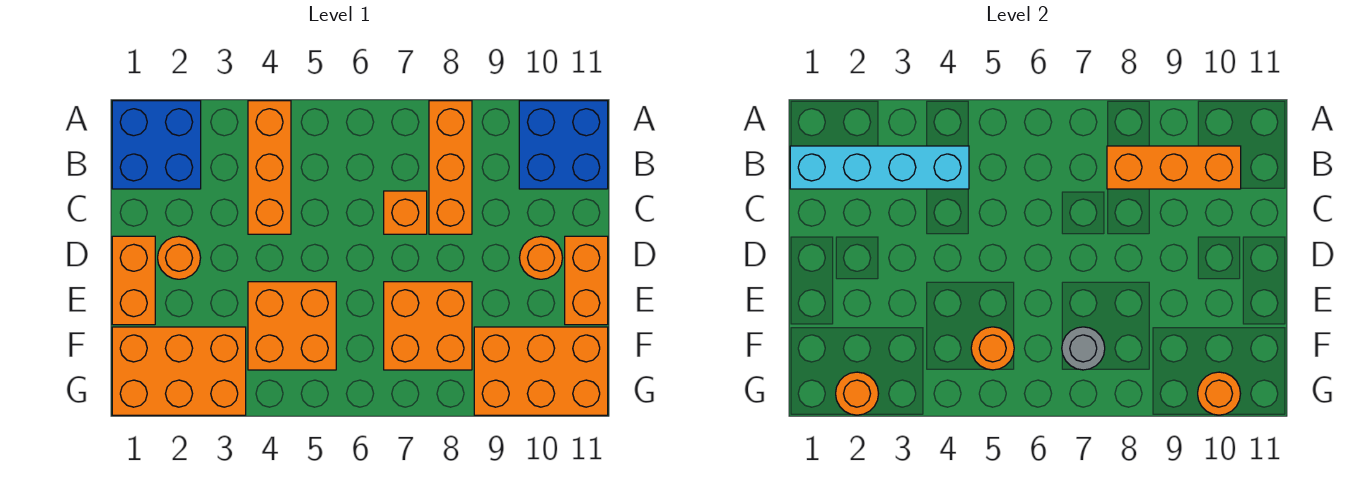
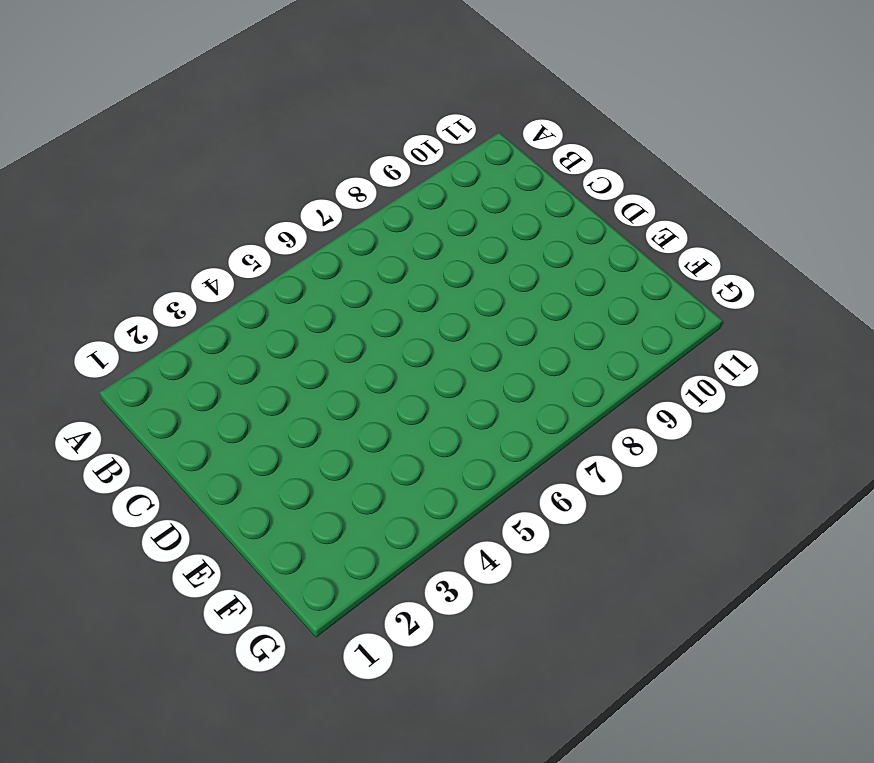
none -> blue brick A1:B2 level 1
none -> orange brick A4:C4 level 1
none -> orange brick A8:C8 level 1

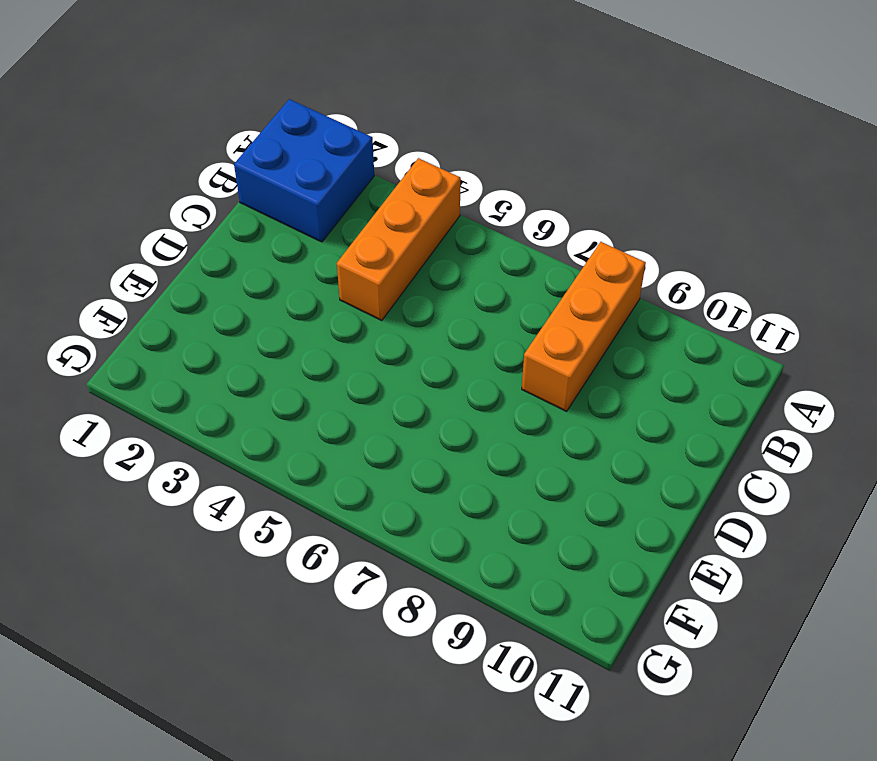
none -> blue brick A10:B11 level 1
none -> orange brick C7 level 1
none -> orange brick D1:E1 level 1

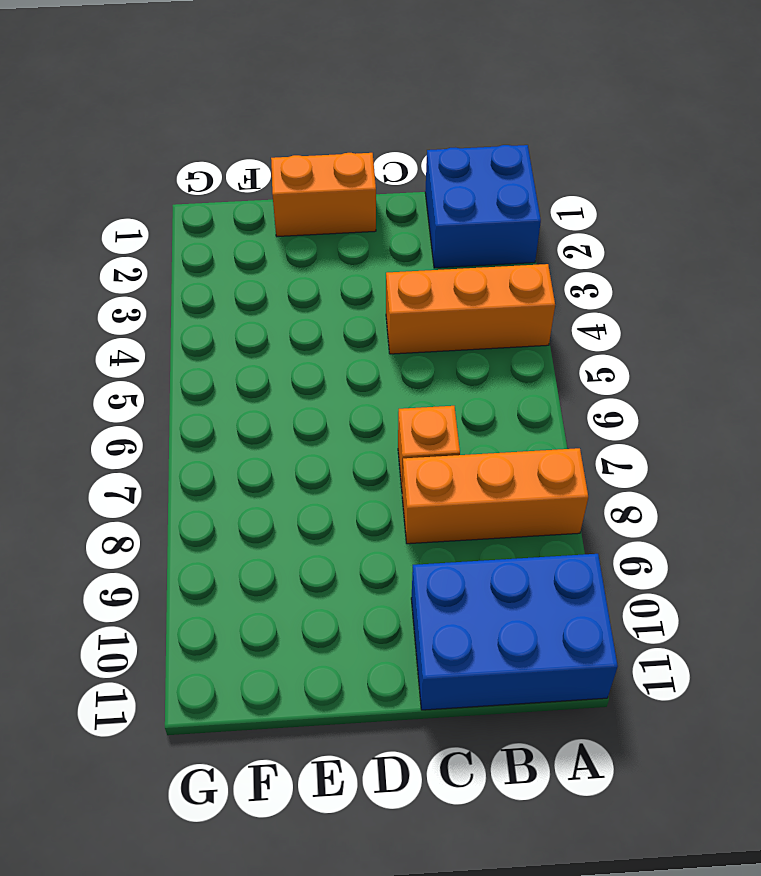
blue brick A10:C11 level 1 -> blue brick A10:B11 level 1
none -> orange round brick D2 level 1
none -> orange round brick D10 level 1
none -> orange brick D11:E11 level 1

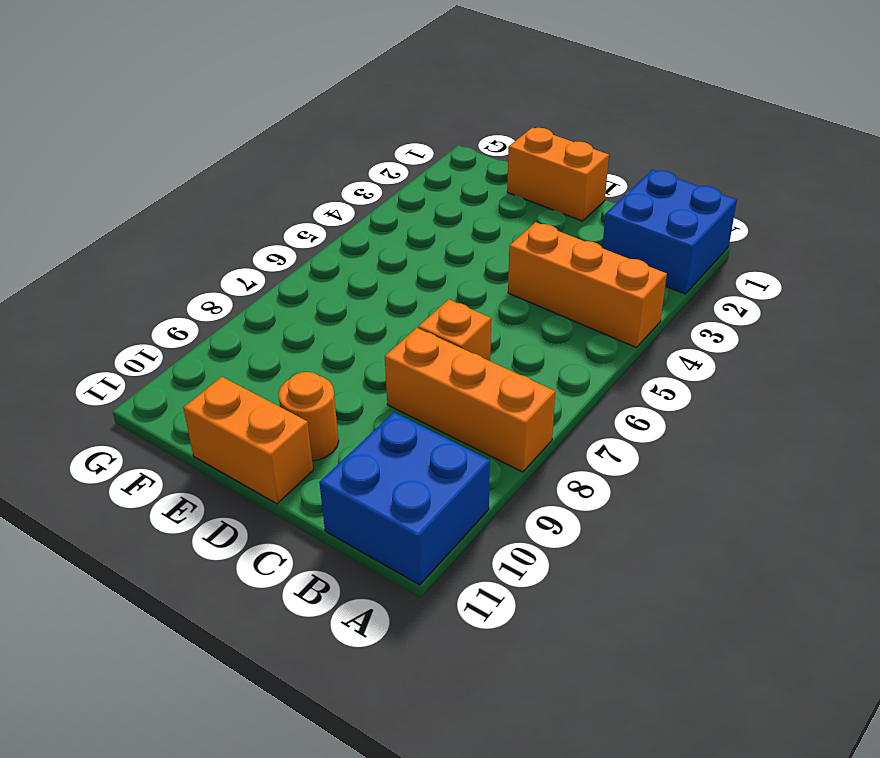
none -> orange round brick D2 level 1
none -> orange brick E4:F5 level 1
none -> orange brick E7:F8 level 1

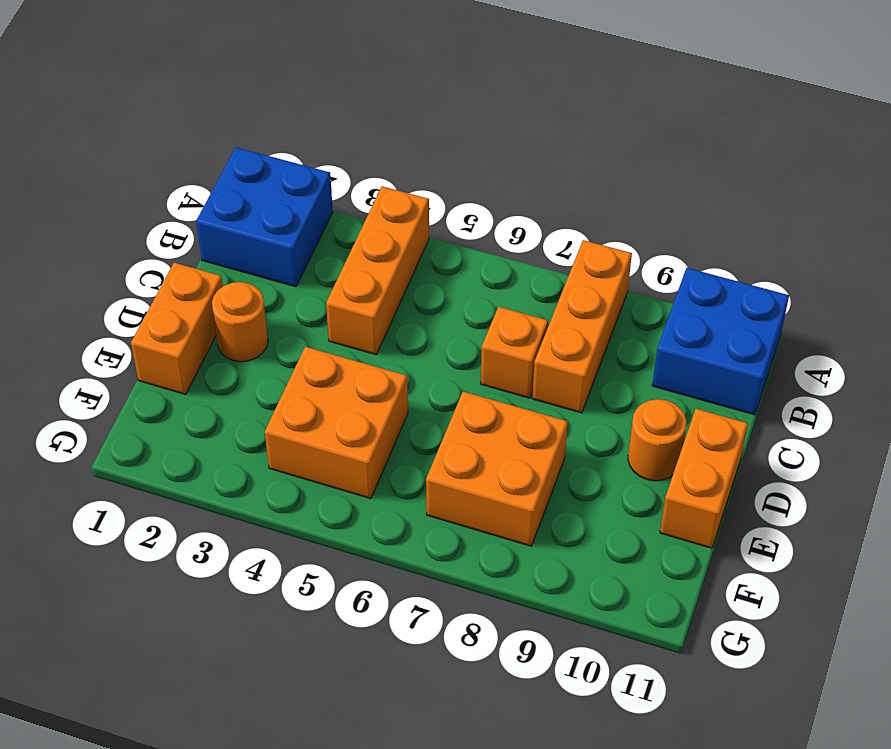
none -> orange brick F1:G3 level 1
none -> orange brick F9:G11 level 1
none -> cyan brick B1:B4 level 2

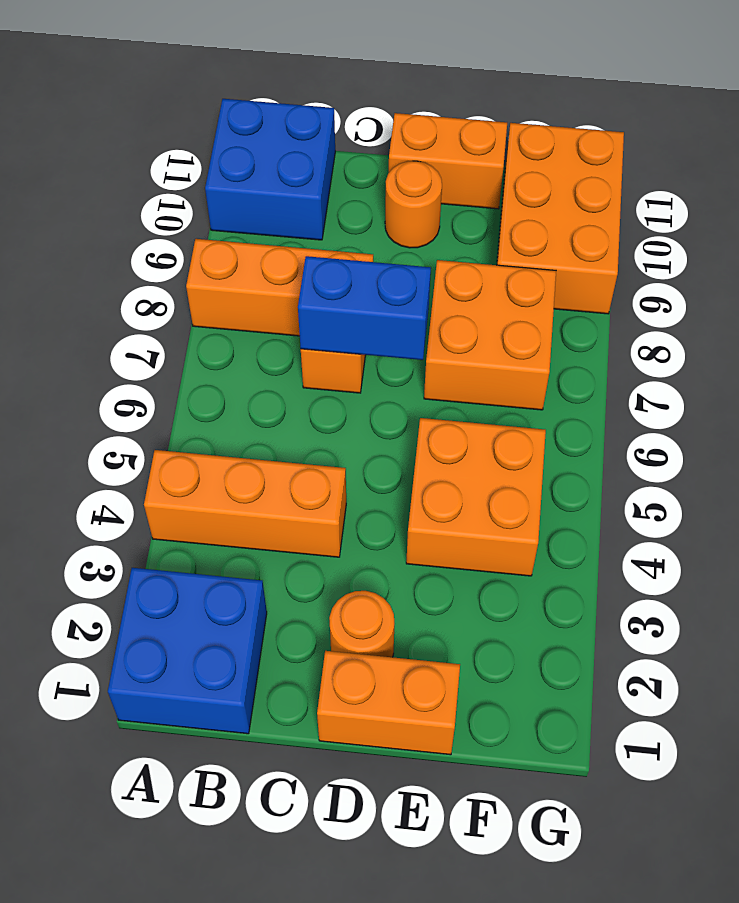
blue brick C7:D7 level 2 -> none
none -> orange brick F1:G3 level 1
none -> cyan brick B1:B4 level 2
none -> orange brick B8:B10 level 2

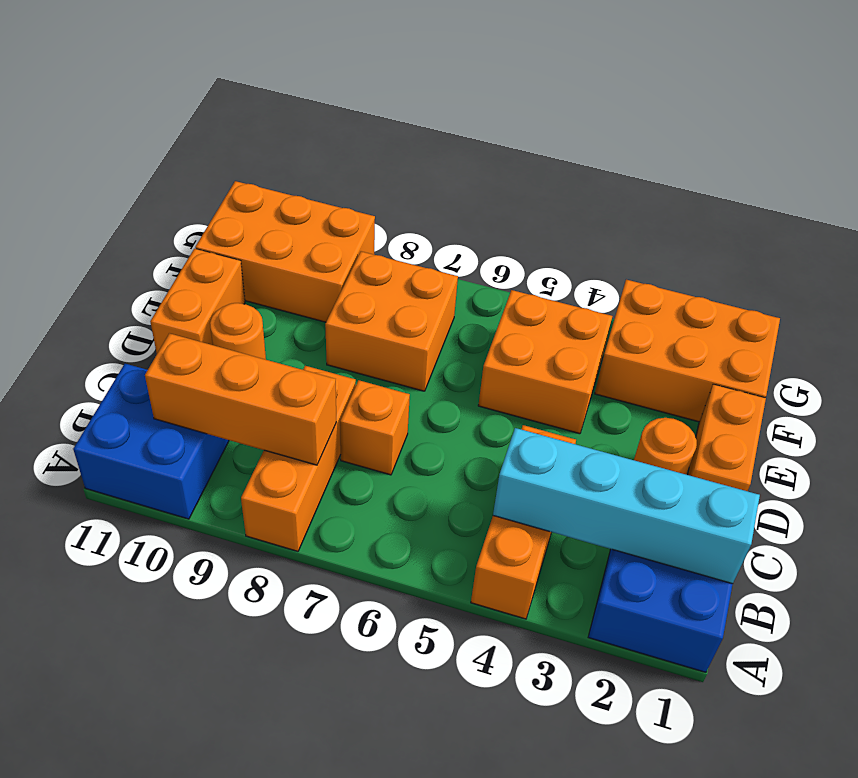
none -> orange round brick F5 level 2
none -> grey round brick F7 level 2
none -> orange round brick G2 level 2

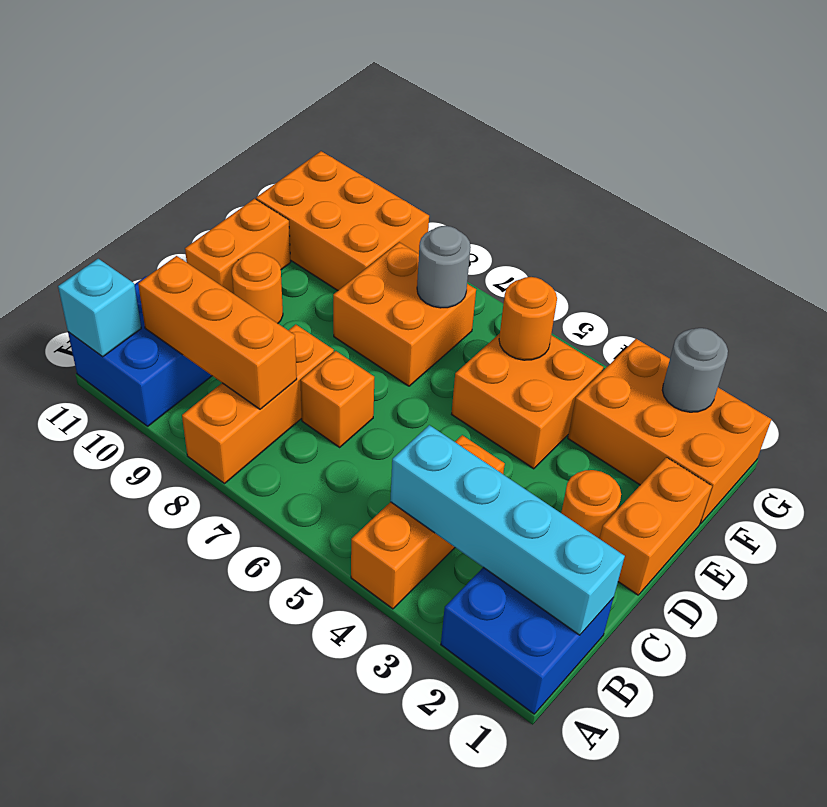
cyan brick A11 level 2 -> none
grey round brick G2 level 2 -> orange round brick G2 level 2
none -> orange round brick G10 level 2

